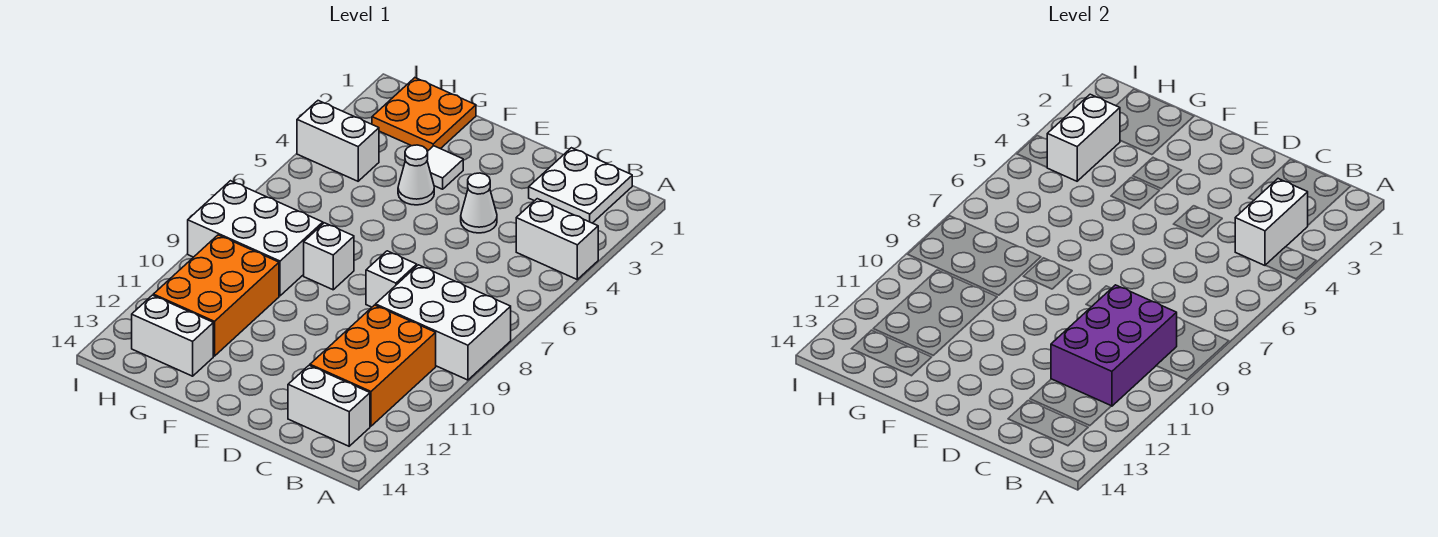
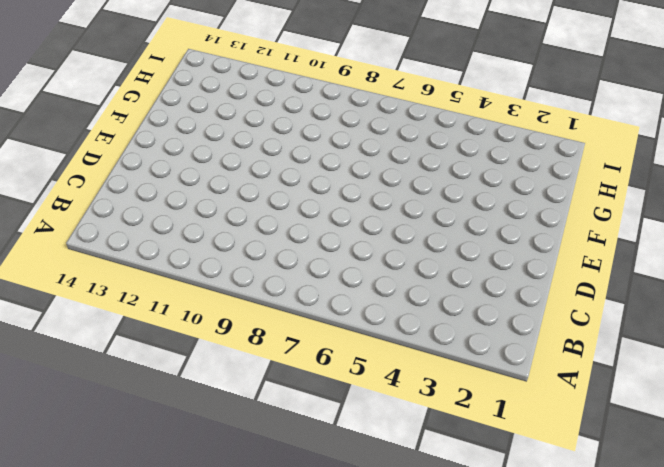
none -> white brick A4:B4 level 1
none -> white brick A8:C9 level 1
none -> white plate B1:C2 level 1

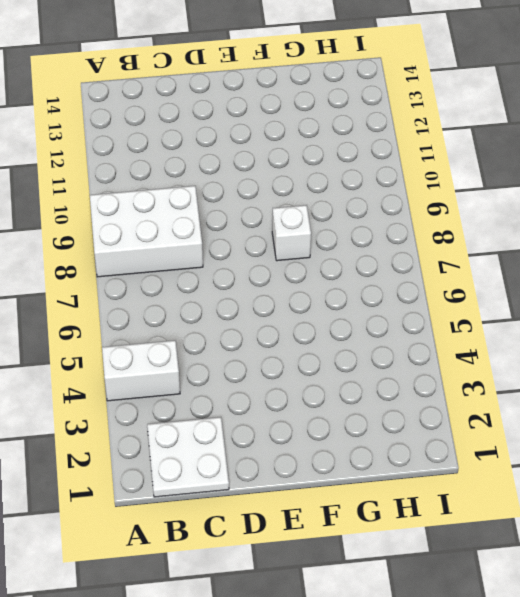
none -> orange brick B10:C12 level 1
none -> white brick B13:C13 level 1
none -> white cone D4 level 1

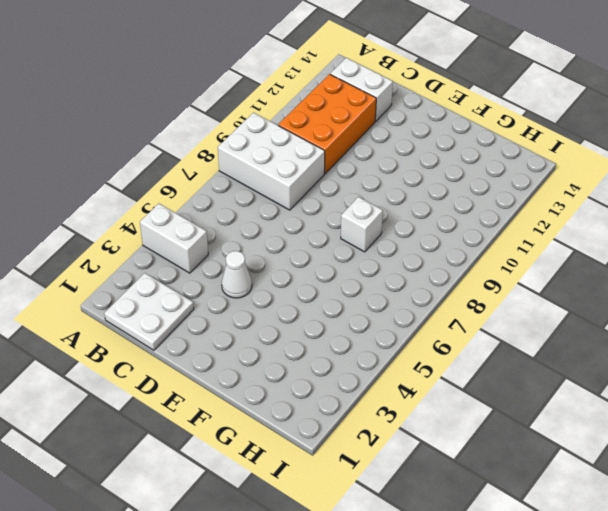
none -> white brick D8 level 1
none -> white tile F3 level 1
none -> white cone F4 level 1

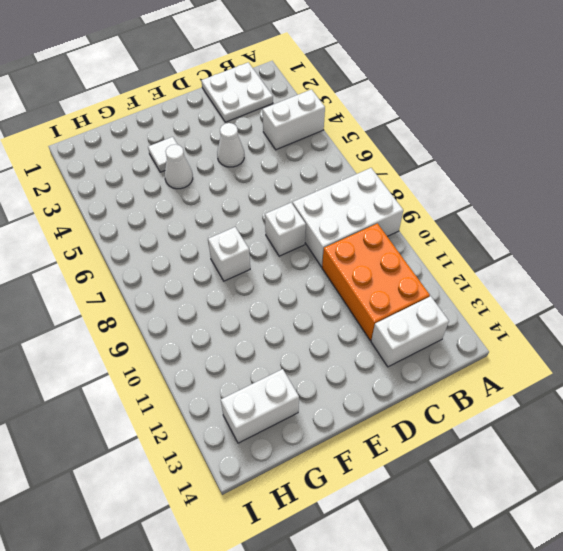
none -> orange plate G1:H2 level 1
none -> white brick G8:I9 level 1
none -> orange brick G10:H12 level 1

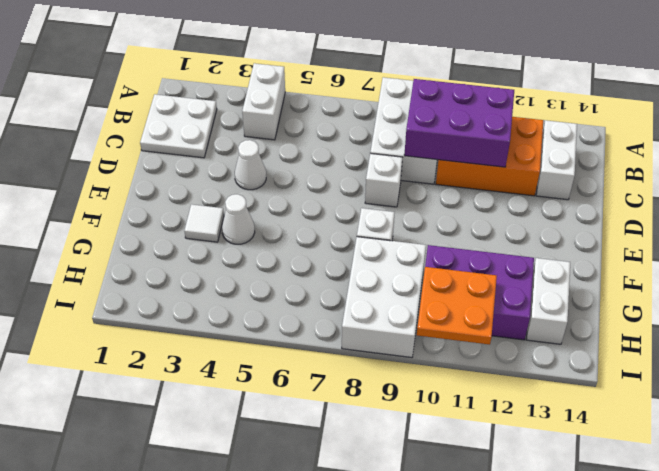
purple brick G10:H12 level 1 -> orange brick G10:H12 level 1
orange plate H10:I11 level 2 -> orange plate G1:H2 level 1
none -> white brick H4:I4 level 1
none -> white brick B3:B4 level 2
none -> white brick H3:H4 level 2

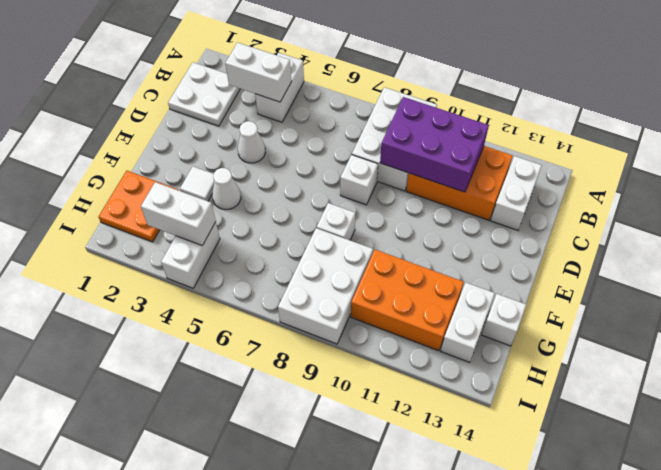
white brick G14 level 1 -> none

